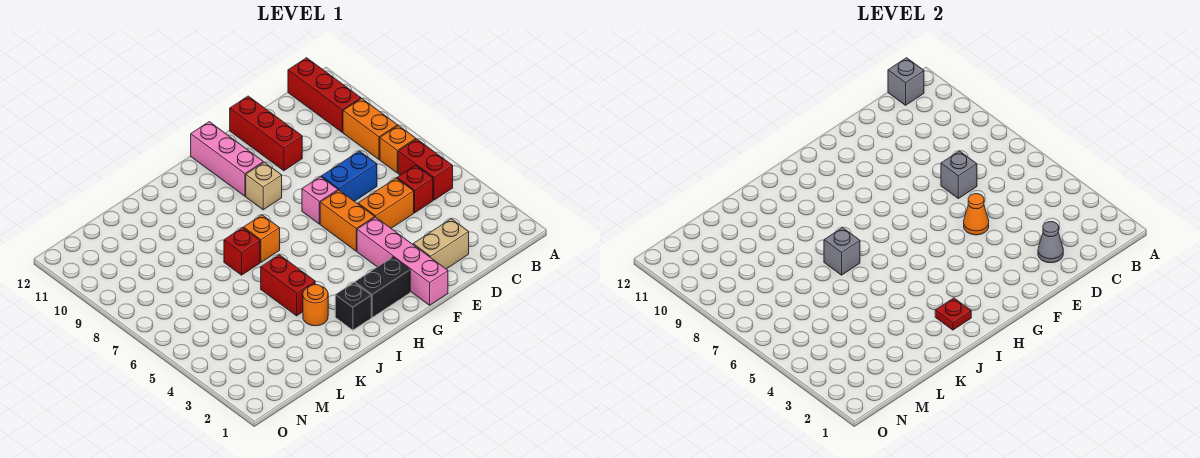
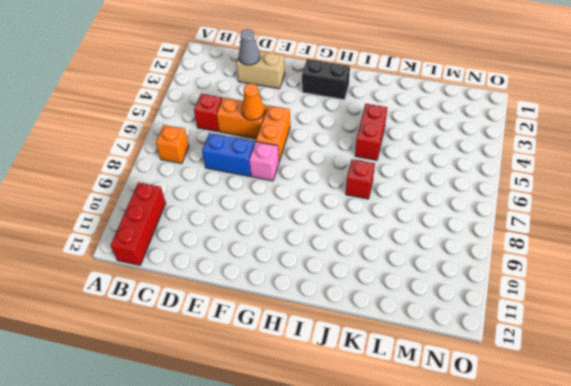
none -> red brick B5:B6 level 1
none -> orange brick B8:B9 level 1
none -> red brick E10:E12 level 1

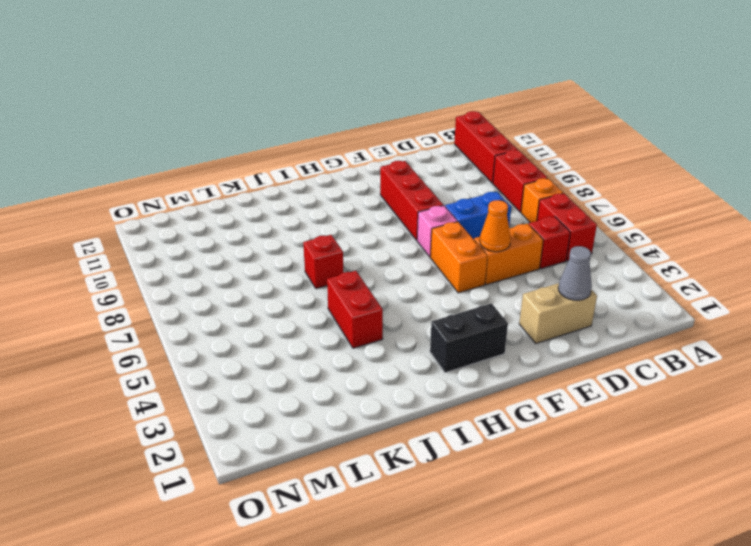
red brick B8:B9 level 1 -> orange brick B8:B9 level 1
red brick F8:F10 level 1 -> red brick E10:E12 level 1
none -> pink brick F1:F4 level 1
none -> tan brick G9 level 1
none -> pink brick G10:G12 level 1

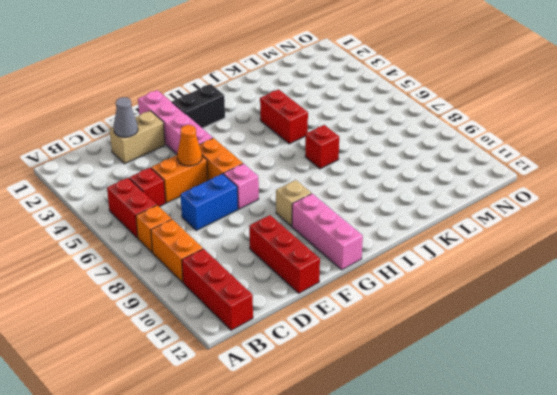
none -> black brick I2 level 1
none -> orange brick I7 level 1
none -> orange round brick J3 level 1

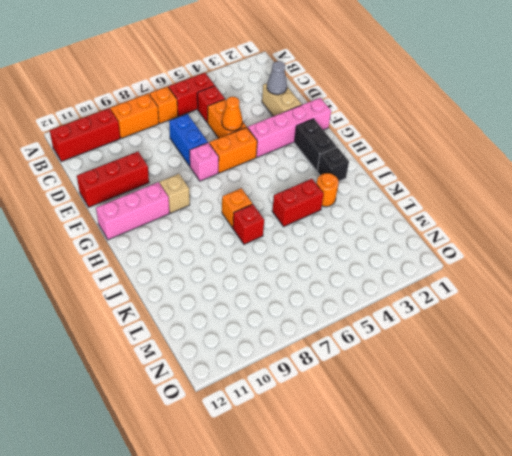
none -> grey brick B12 level 2
none -> grey brick D7 level 2
none -> red plate I2 level 2

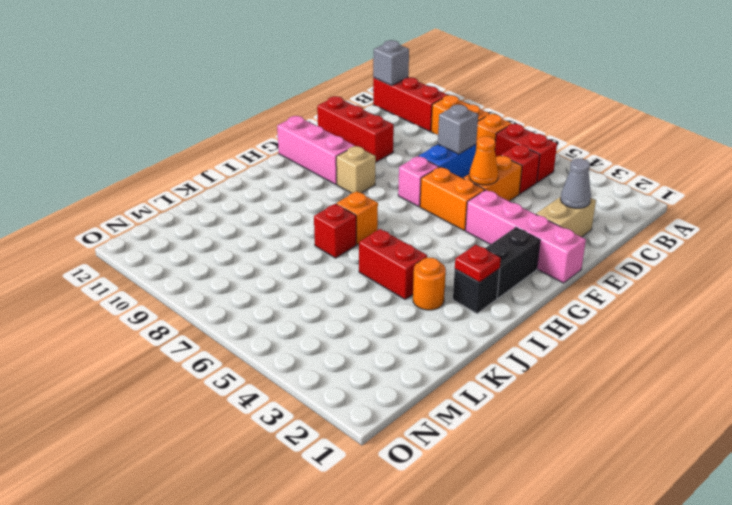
none -> grey brick J7 level 2

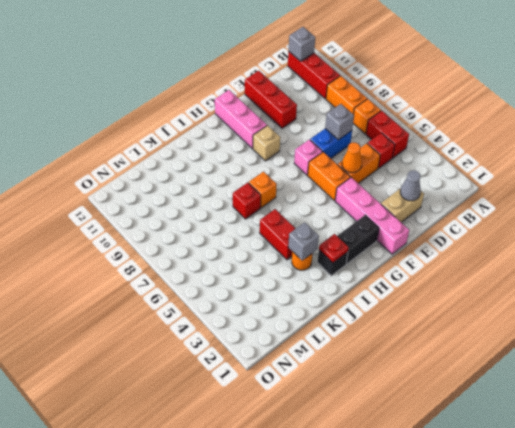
grey brick J3 level 2 -> grey brick J7 level 2

